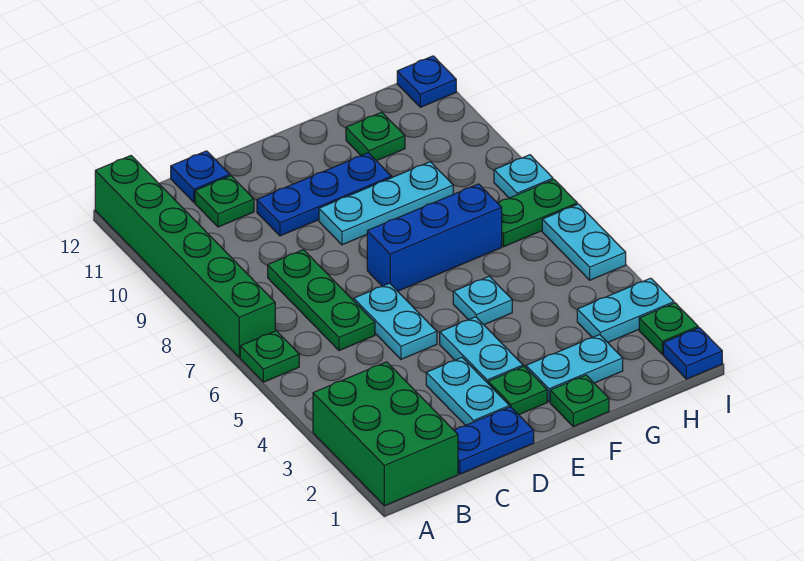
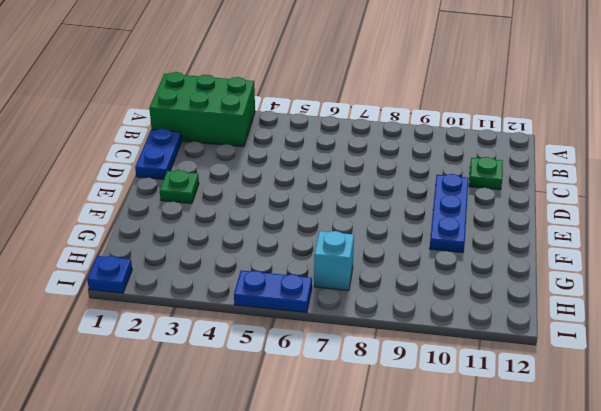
cyan brick H7 level 1 -> green plate H7:I7 level 1
blue plate I5:I6 level 1 -> cyan plate I5:I6 level 1
none -> green plate A6 level 1
none -> green brick A7:A12 level 1
none -> green plate C6:C8 level 1

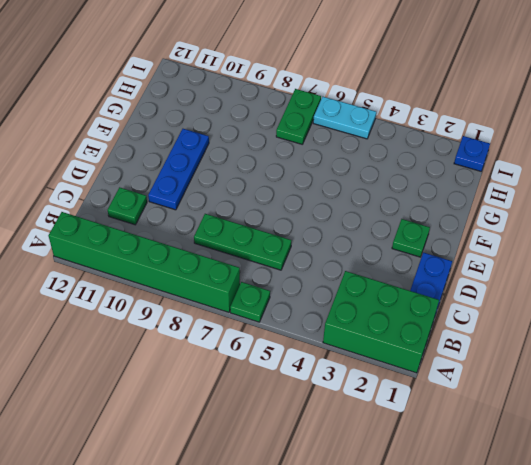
none -> blue plate C12 level 1
none -> cyan plate D2:D3 level 1
none -> cyan plate D5:D6 level 1

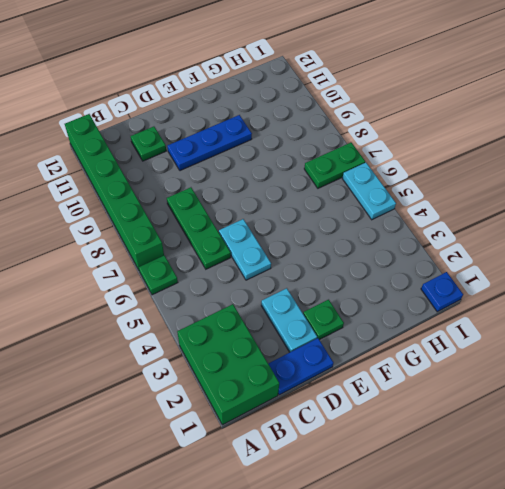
none -> blue plate C12 level 1
none -> cyan plate E3:E4 level 1
none -> blue brick E7:G7 level 1

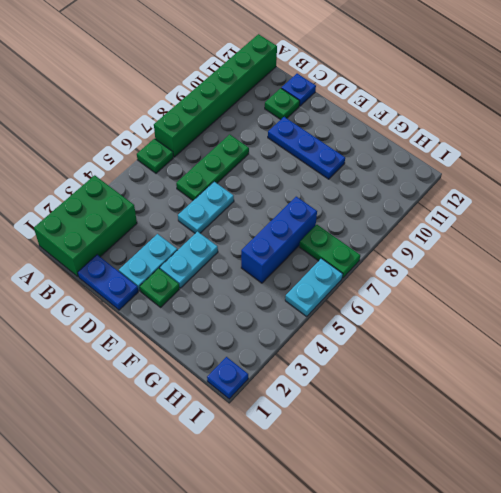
blue brick G5:G7 level 1 -> blue brick E7:G7 level 1
none -> cyan plate E9:G9 level 1
none -> green plate F1 level 1
none -> cyan plate F2:G2 level 1

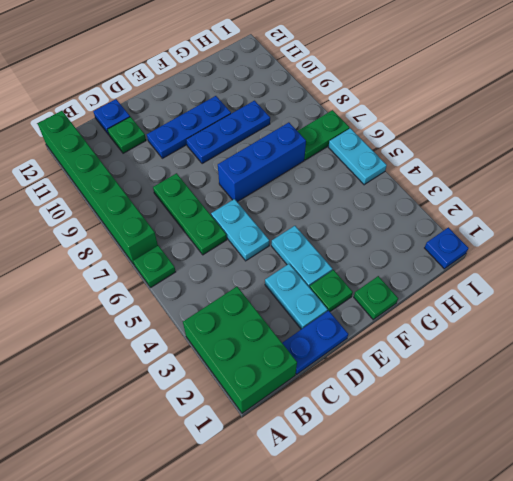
blue plate E9:G9 level 1 -> cyan plate E9:G9 level 1
none -> cyan plate F2:G2 level 1
none -> cyan plate F5 level 1
none -> green plate G11 level 1

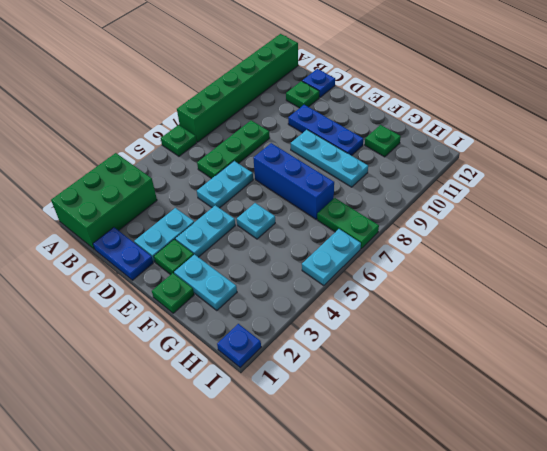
none -> cyan plate H3:I3 level 1
none -> green plate I2 level 1
none -> cyan plate I8 level 1

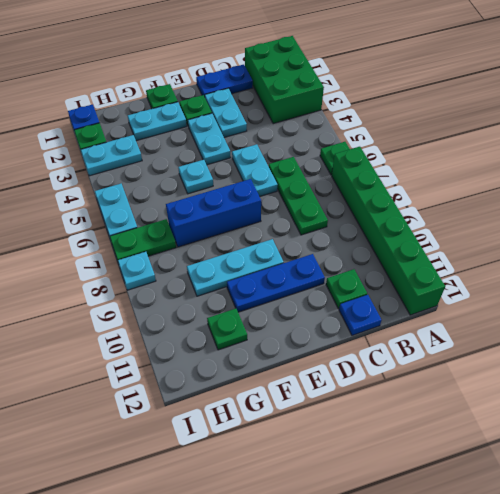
none -> blue plate I12 level 1

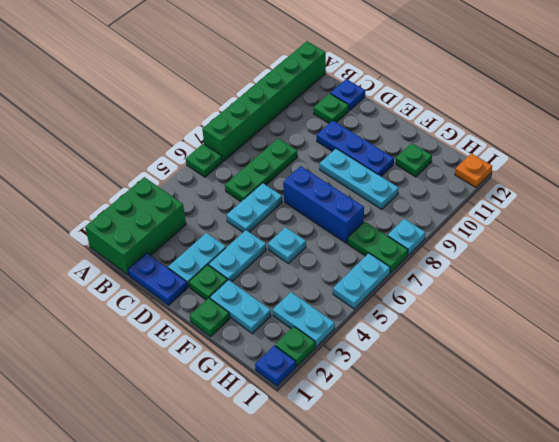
orange plate I12 level 1 -> blue plate I12 level 1

